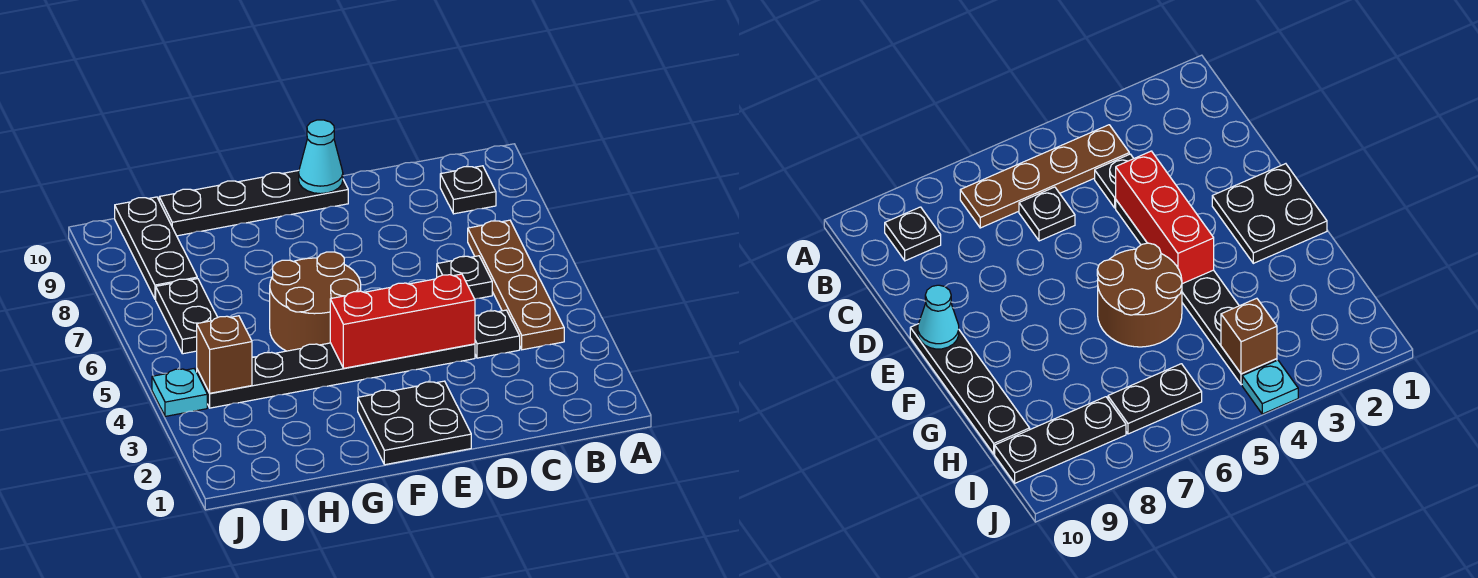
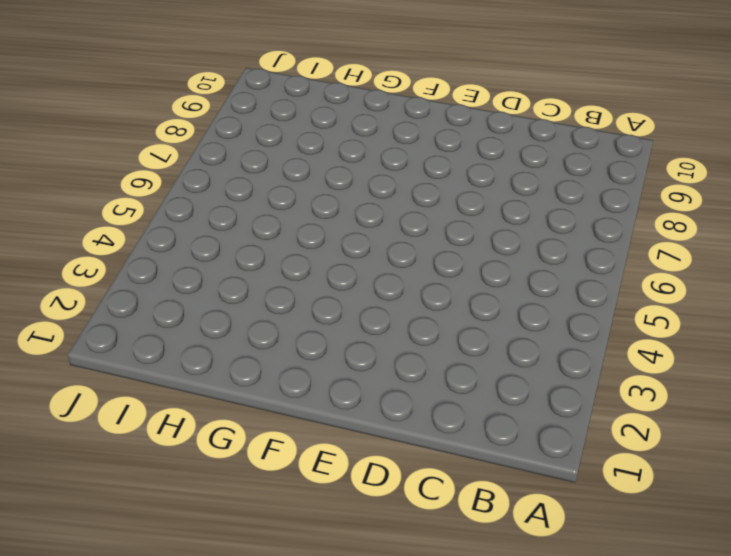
none -> brown plate B4:B7 level 1
none -> black plate B9 level 1
none -> black plate C4 level 1

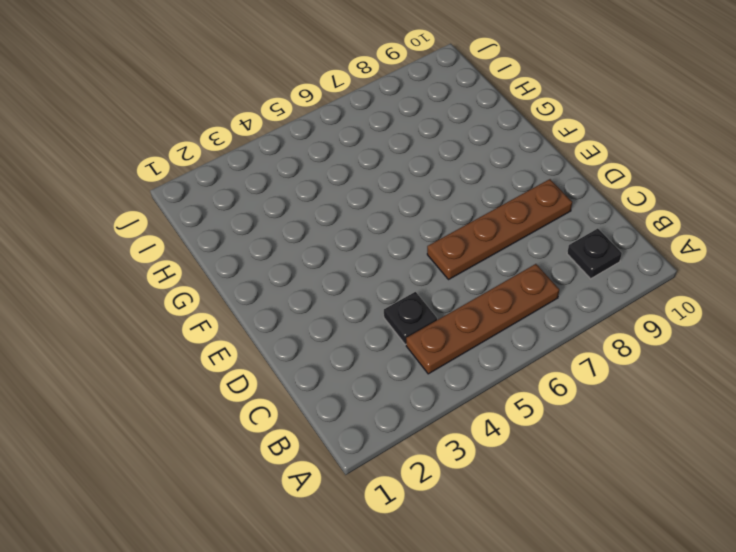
brown plate D6:D9 level 1 -> none
none -> black plate C6 level 1
none -> black plate D4:I4 level 1
none -> black plate E1:F2 level 1

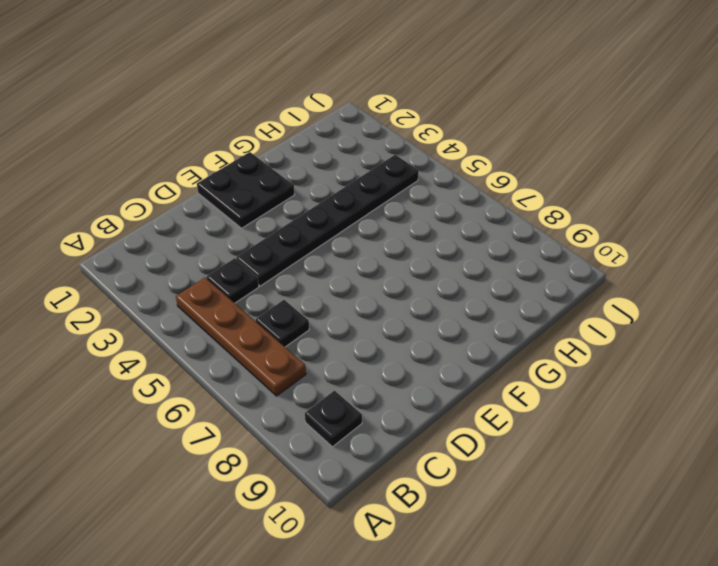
none -> black plate E10:H10 level 1
none -> brown round brick F5:G6 level 1
none -> black plate I6:I7 level 1

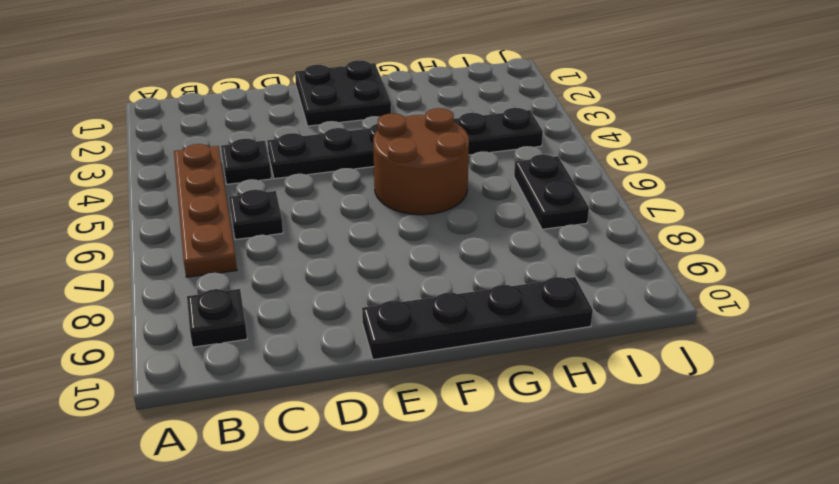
none -> black plate I8:I10 level 1
none -> cyan plate J4 level 1
none -> red brick D4:F4 level 2

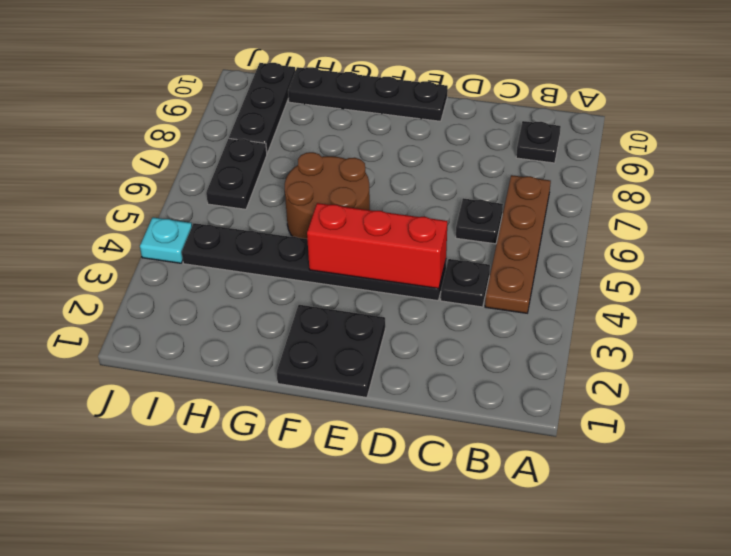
none -> cyan cone E10 level 2
none -> brown brick I4 level 2

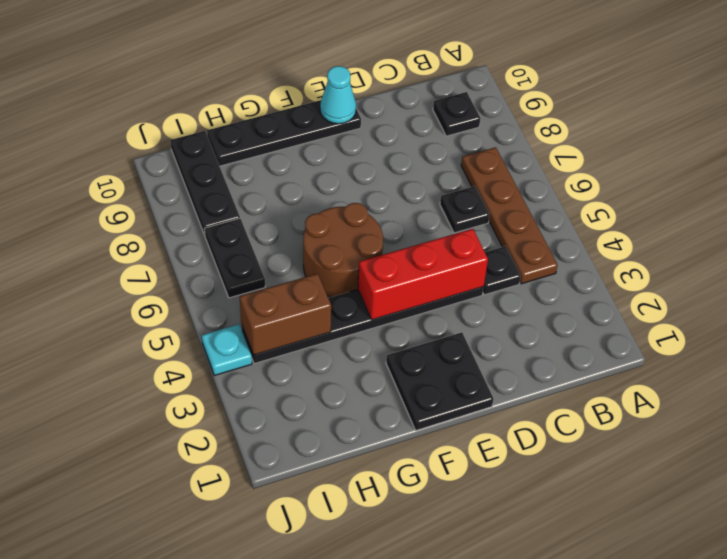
brown brick H4:I4 level 2 -> brown brick I4 level 2

